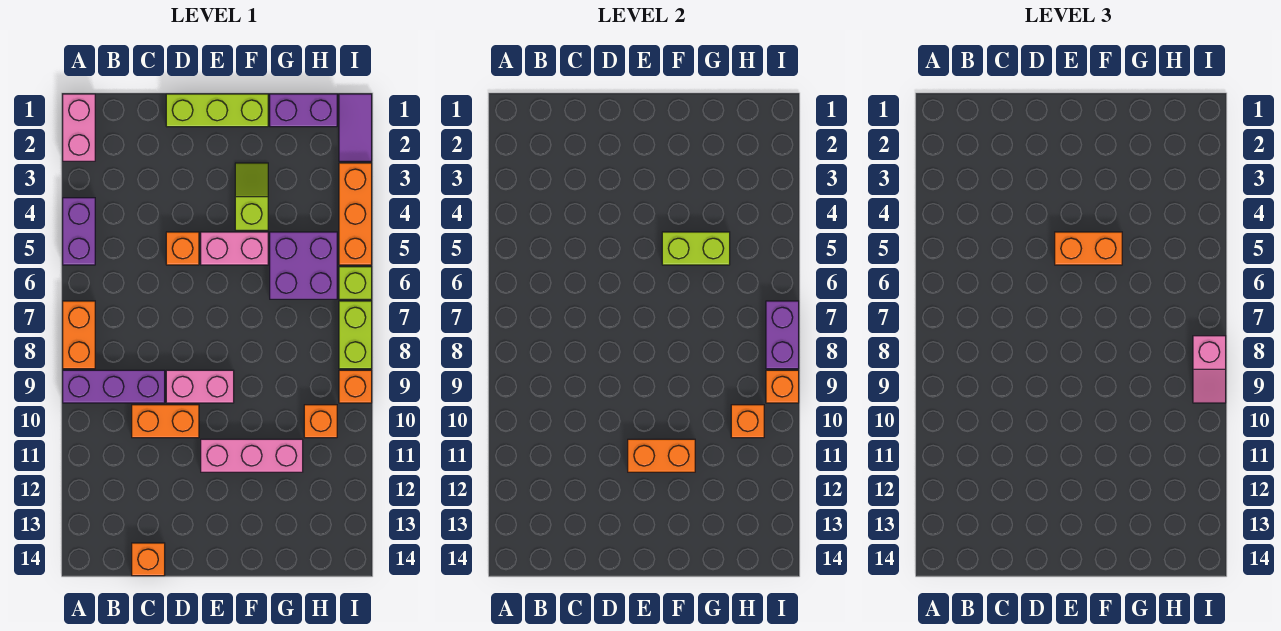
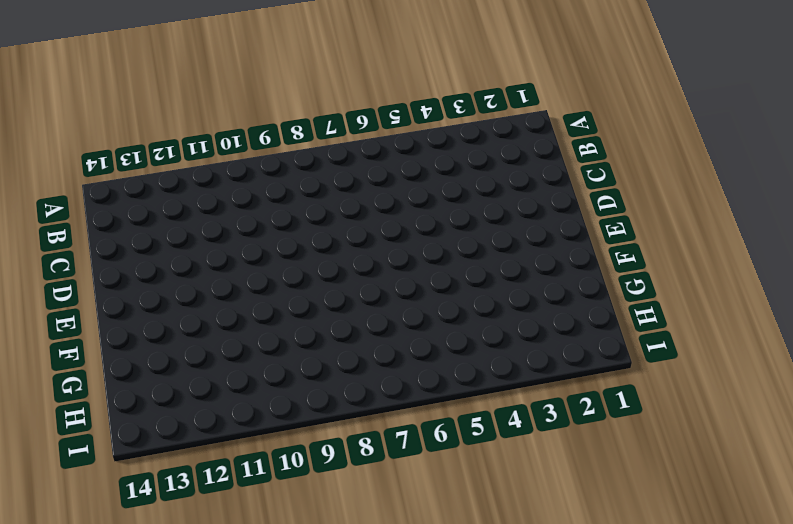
none -> pink brick A1:A2 level 1
none -> purple brick A4:A5 level 1
none -> orange brick A7:A8 level 1

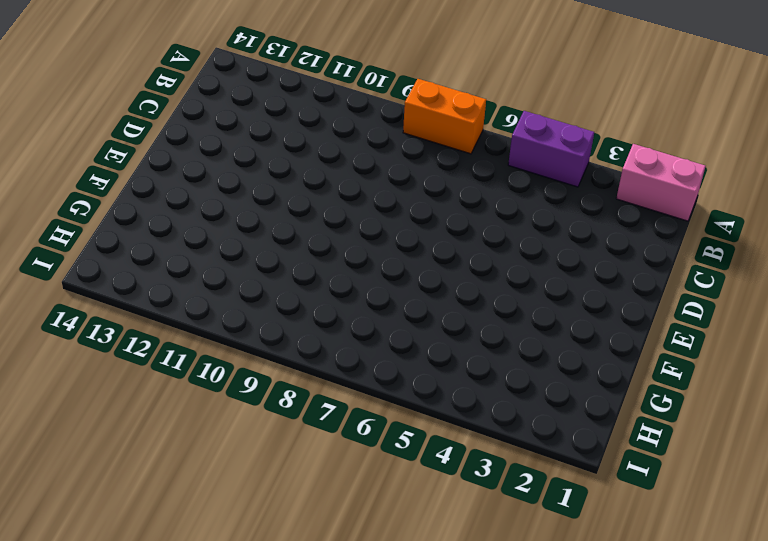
none -> purple brick A9:C9 level 1
none -> orange brick C10:D10 level 1
none -> orange brick C14 level 1

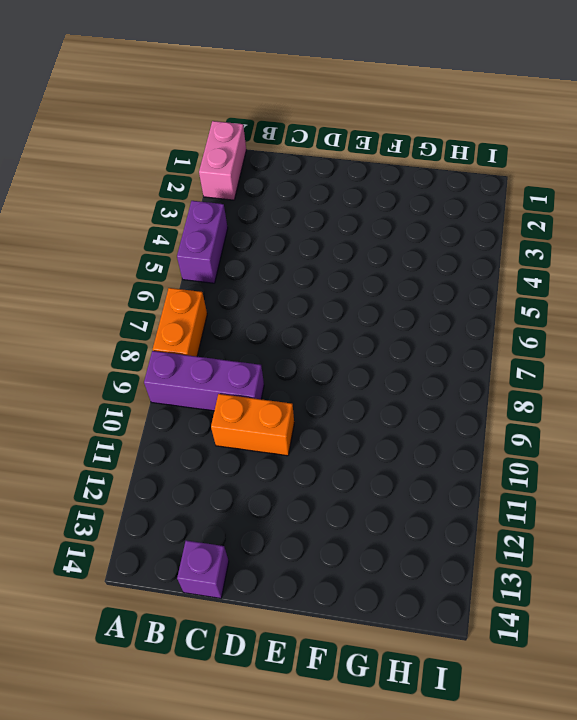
purple brick C14 level 1 -> orange brick C14 level 1
none -> lime brick D1:F1 level 1
none -> orange brick D5 level 1
none -> pink brick D9:E9 level 1

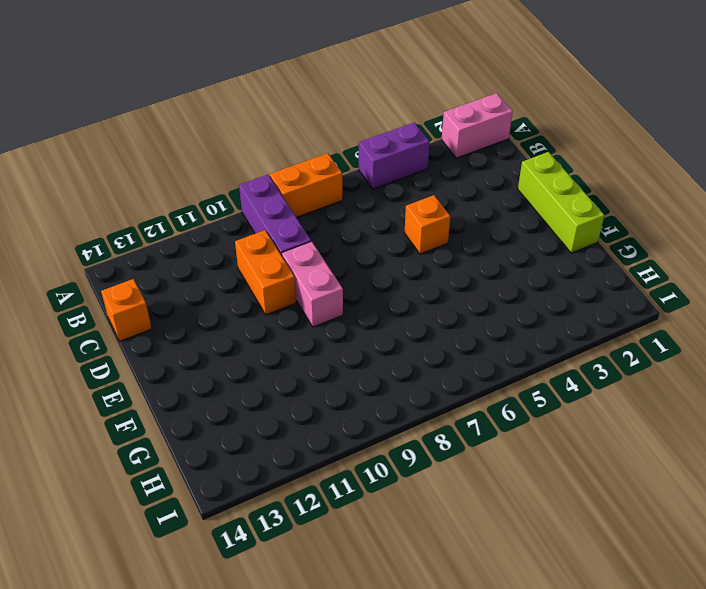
none -> pink brick E5:F5 level 1
none -> pink brick E11:G11 level 1
none -> lime slope F3:F4 level 1 top 4

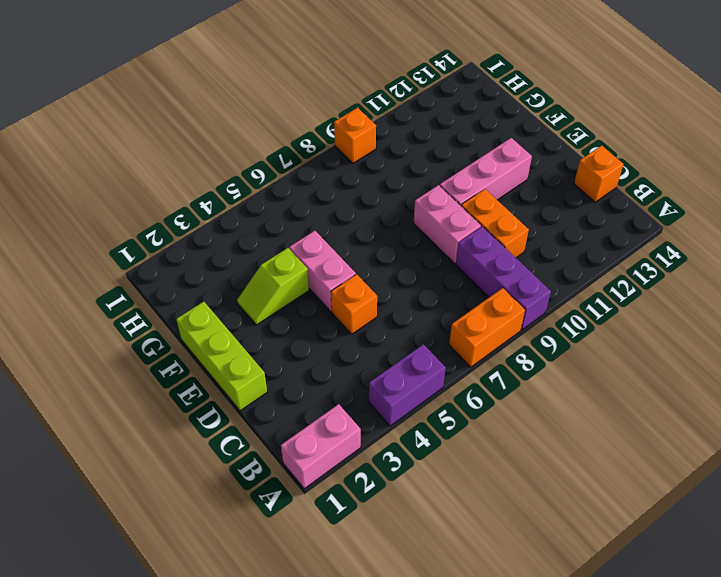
pink brick E10:E12 level 1 -> pink brick E11:G11 level 1
none -> purple brick G1:H1 level 1
none -> purple brick G5:H6 level 1
none -> orange brick H10 level 1

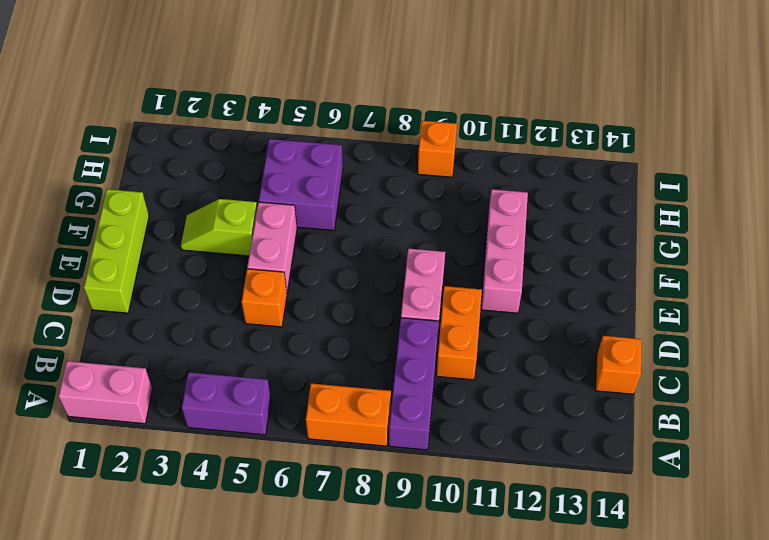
none -> purple brick G1:H1 level 1
none -> orange brick H10 level 1
none -> purple tile I1:I2 level 1

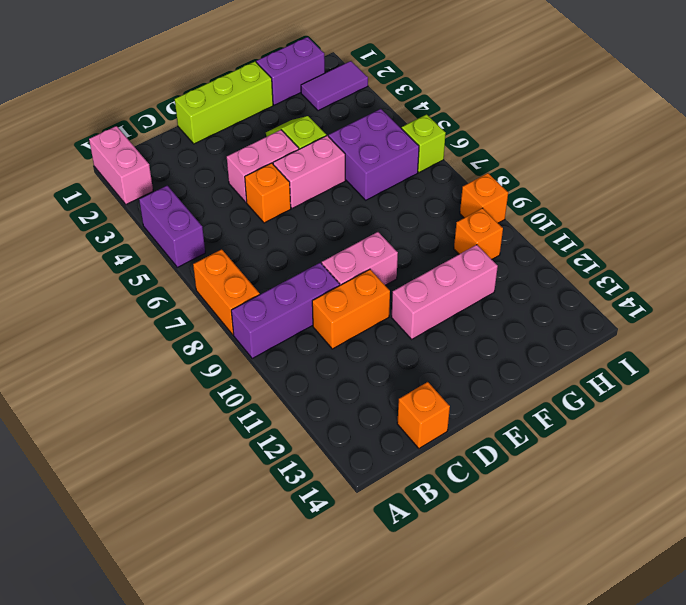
pink brick D4:E4 level 1 -> none
purple tile H2:I2 level 1 -> purple tile I1:I2 level 1
none -> orange brick I3:I5 level 1
none -> lime brick I7:I8 level 1
none -> orange brick E11:F11 level 2

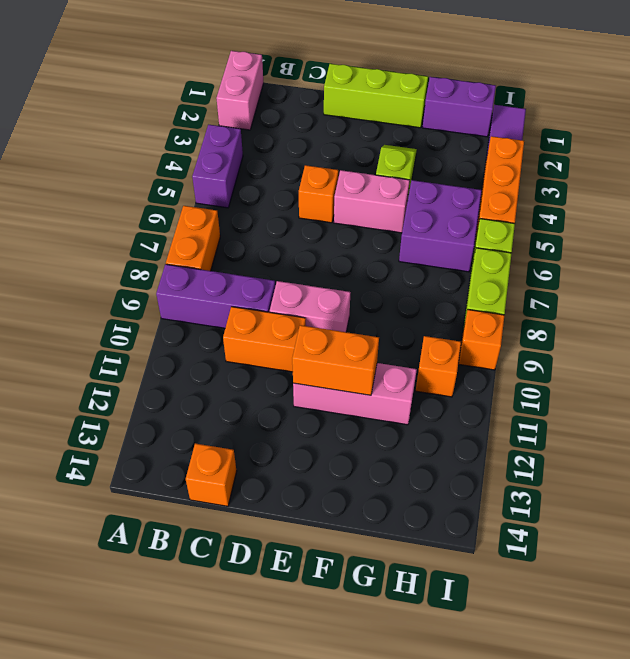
none -> lime brick F5:G5 level 2
none -> orange brick H10 level 2
none -> purple brick I7:I8 level 2

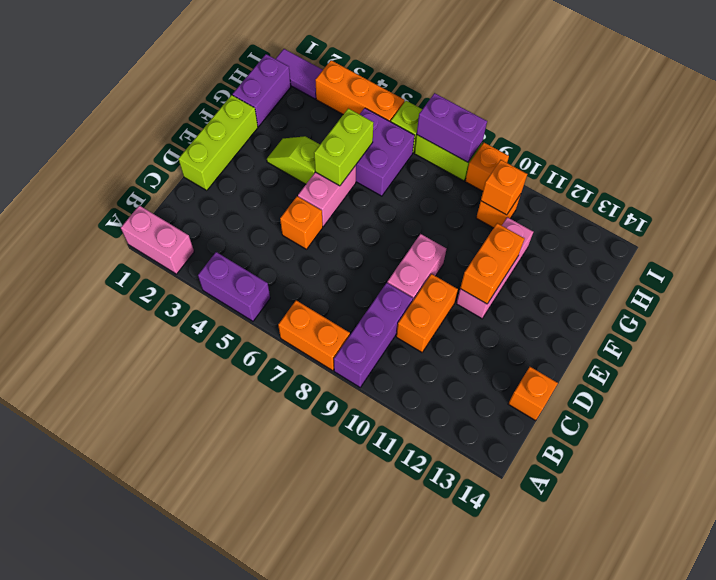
none -> orange brick I9 level 2
none -> orange brick E5:F5 level 3
none -> pink slope I8:I9 level 3 top 8

